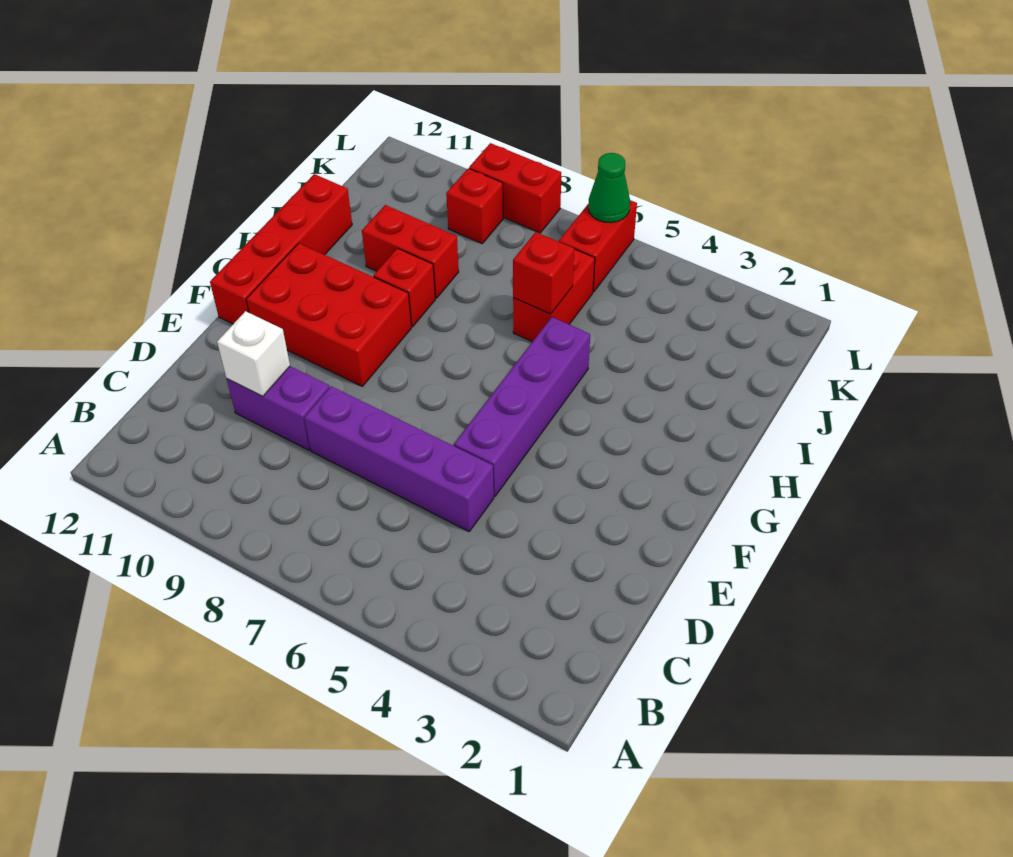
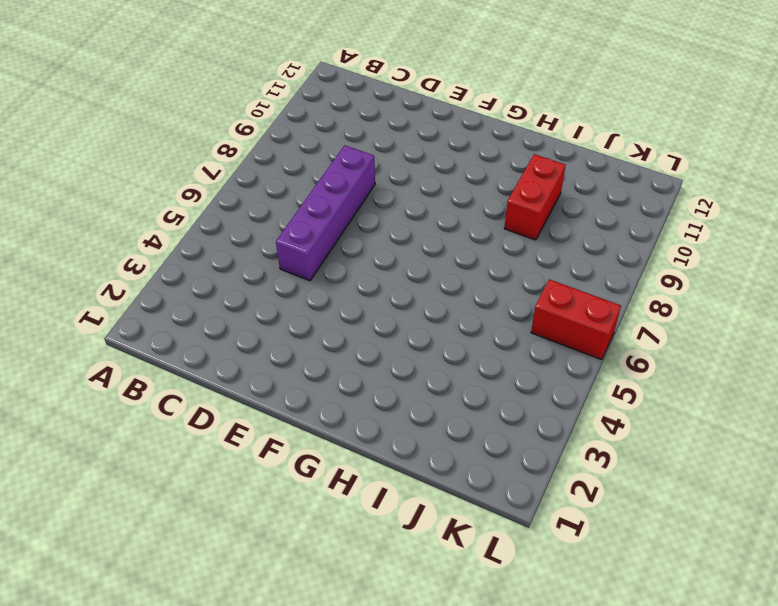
none -> purple brick D9:D10 level 1
none -> purple brick E5:H5 level 1
none -> red brick F9:G11 level 1

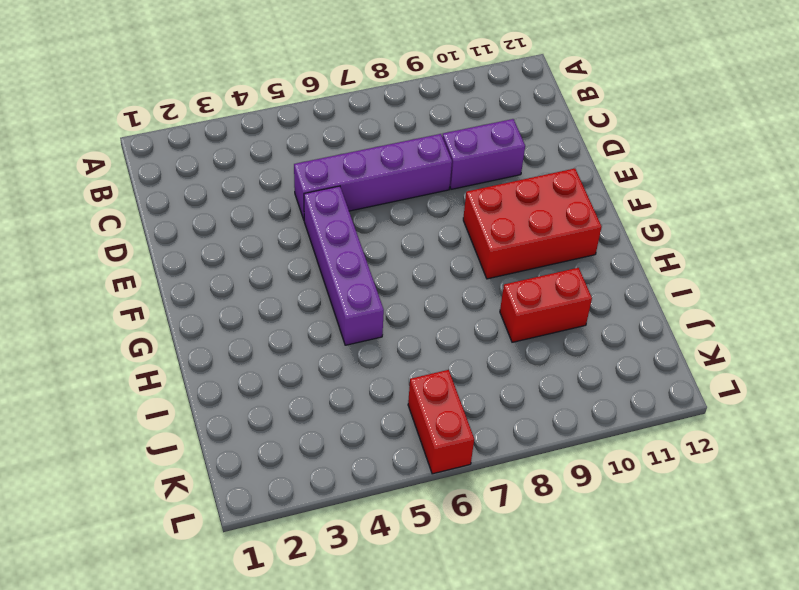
none -> red brick F12:I12 level 1
none -> red brick H9 level 1
none -> red brick I6:J6 level 1

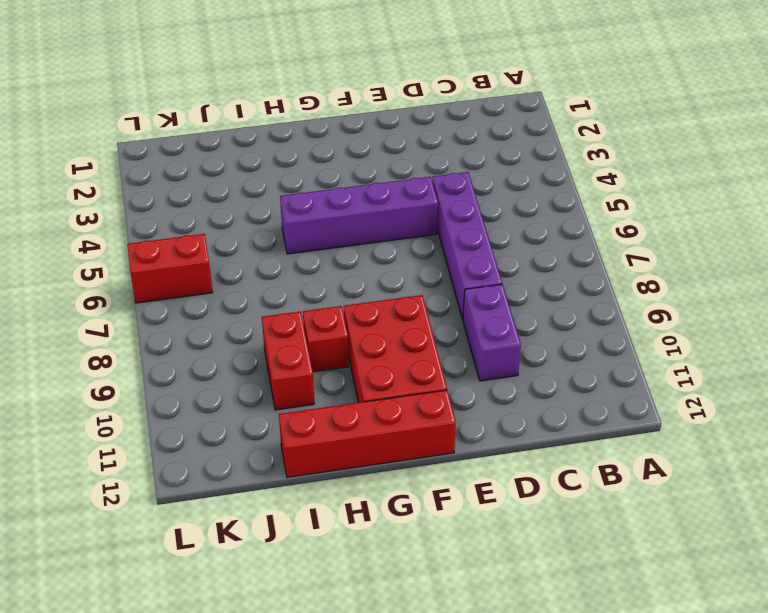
none -> red brick I6:J6 level 1
none -> red brick K9 level 1
none -> red brick L8:L9 level 1

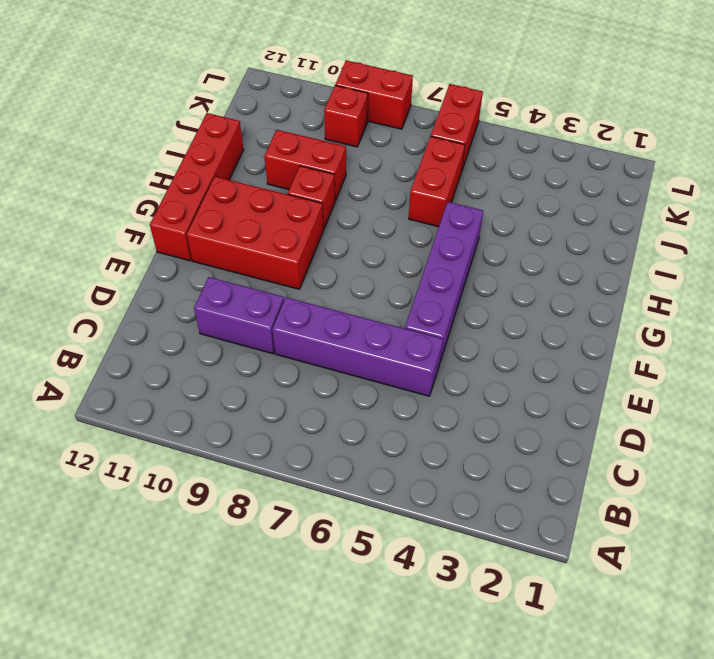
none -> white brick D10 level 2
none -> red brick I6 level 2
none -> green cone L6 level 2

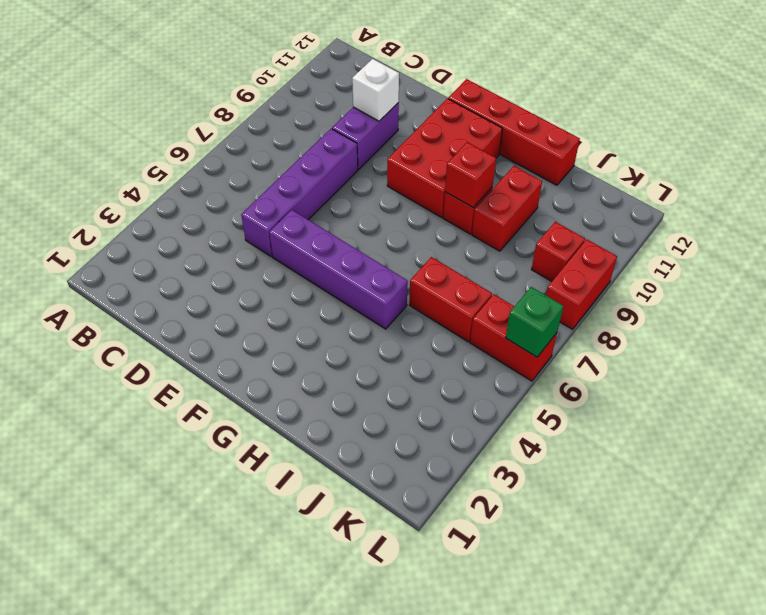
red brick H9 level 2 -> red brick I6 level 2
green brick L6 level 2 -> green cone L6 level 2

